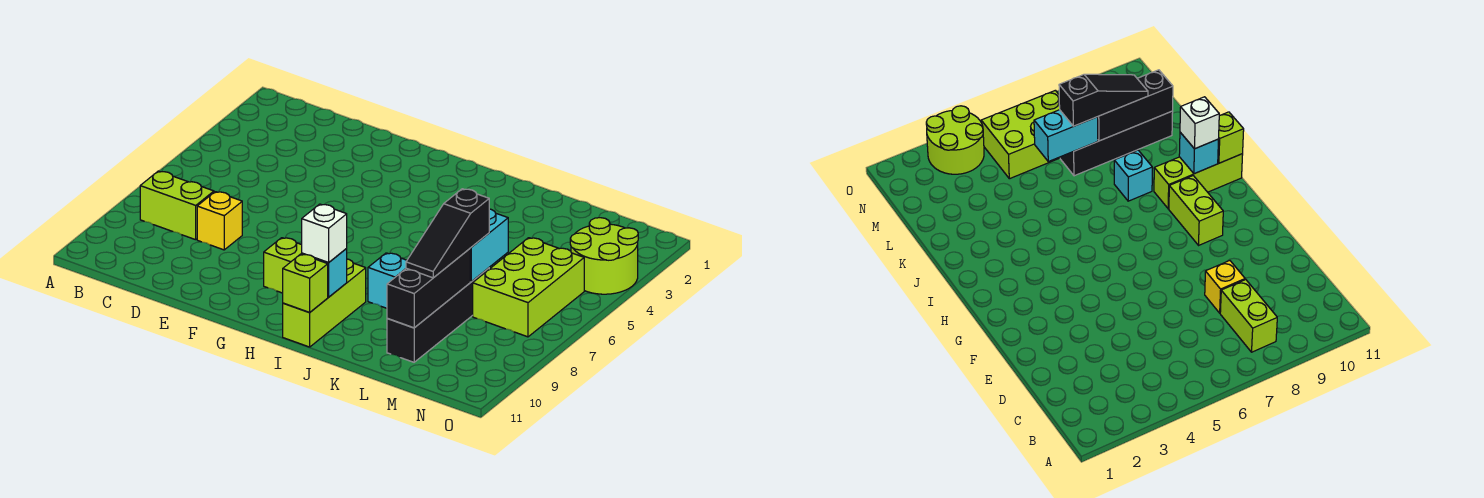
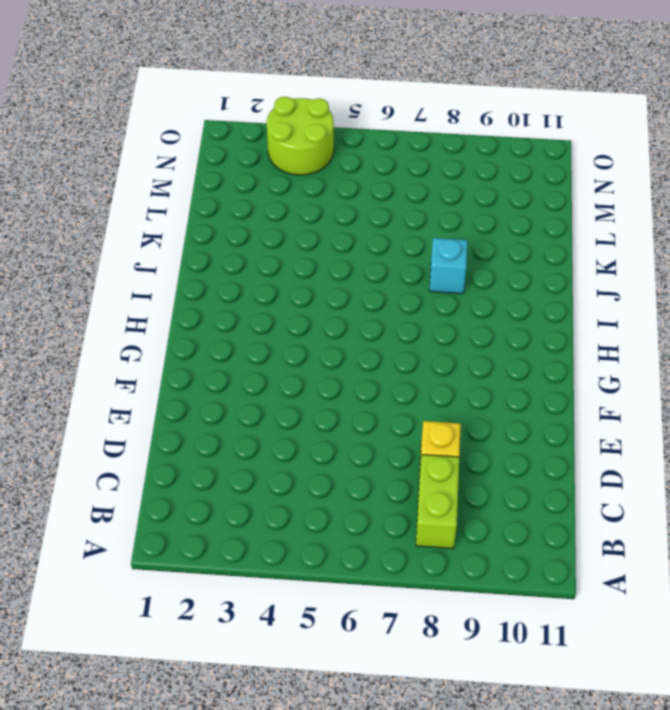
none -> lime brick G9:H9 level 1
none -> lime brick I9:I11 level 1
none -> black brick L7:L10 level 1

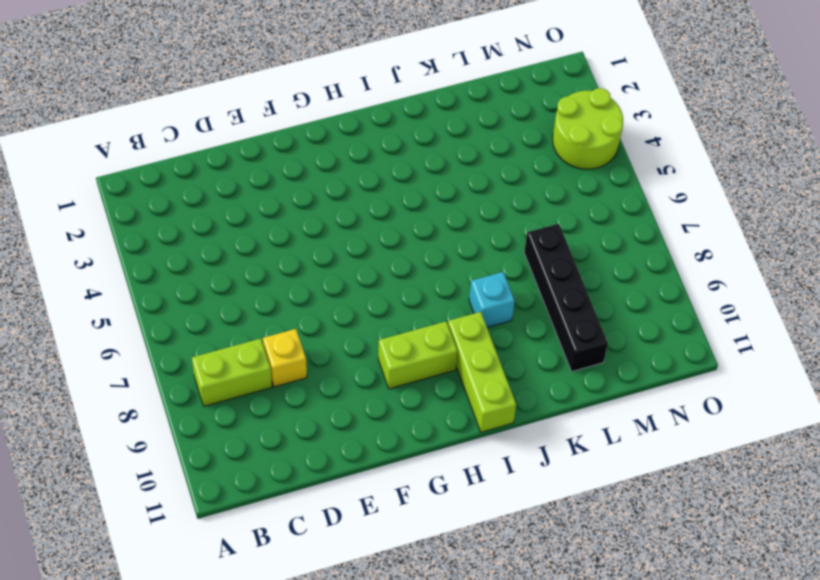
none -> lime brick M5:N7 level 1
none -> cyan brick I10 level 2
none -> lime brick I11 level 2

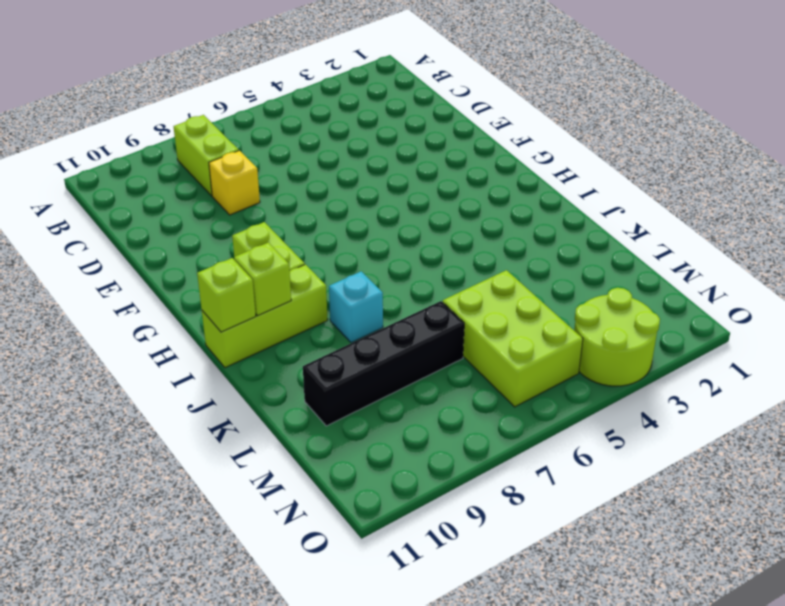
lime brick I10 level 2 -> cyan brick I10 level 2
lime brick L5:N6 level 1 -> lime brick M5:N7 level 1
none -> cyan brick L6:L7 level 2
none -> black brick L8:L10 level 2
none -> white brick I10 level 3

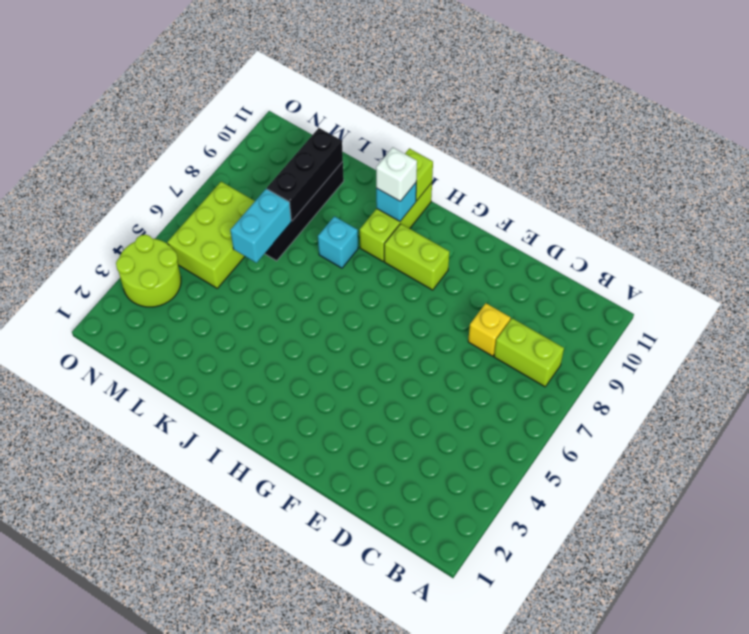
none -> black slope L7:L9 level 3 top 7

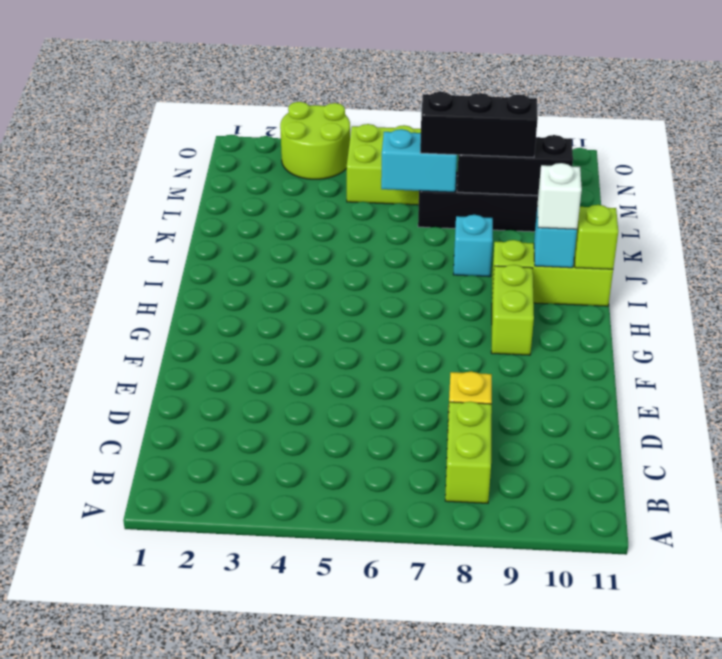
black brick L7:L9 level 3 -> black slope L7:L9 level 3 top 7

